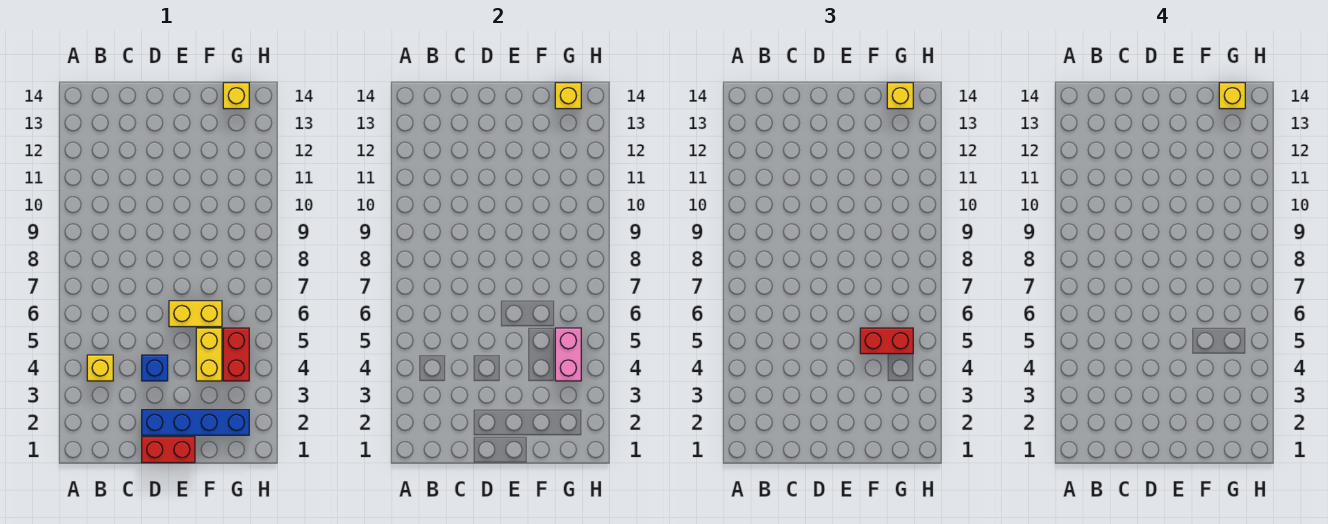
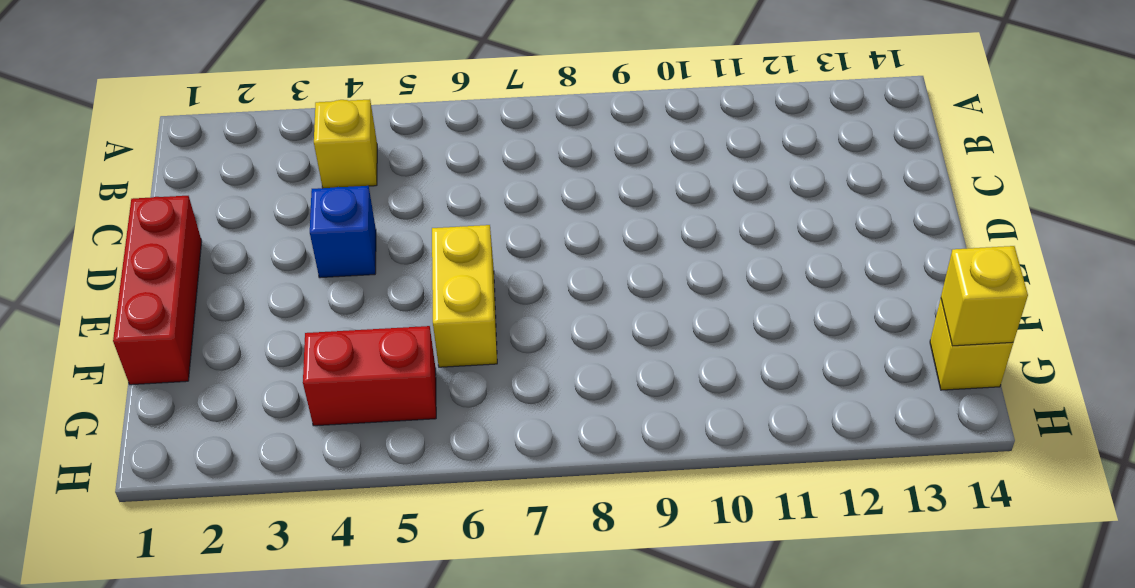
red brick D1:F1 level 1 -> red brick D1:E1 level 1
none -> blue brick D2:G2 level 1
none -> yellow brick F4:F5 level 1
none -> pink brick G4:G5 level 2

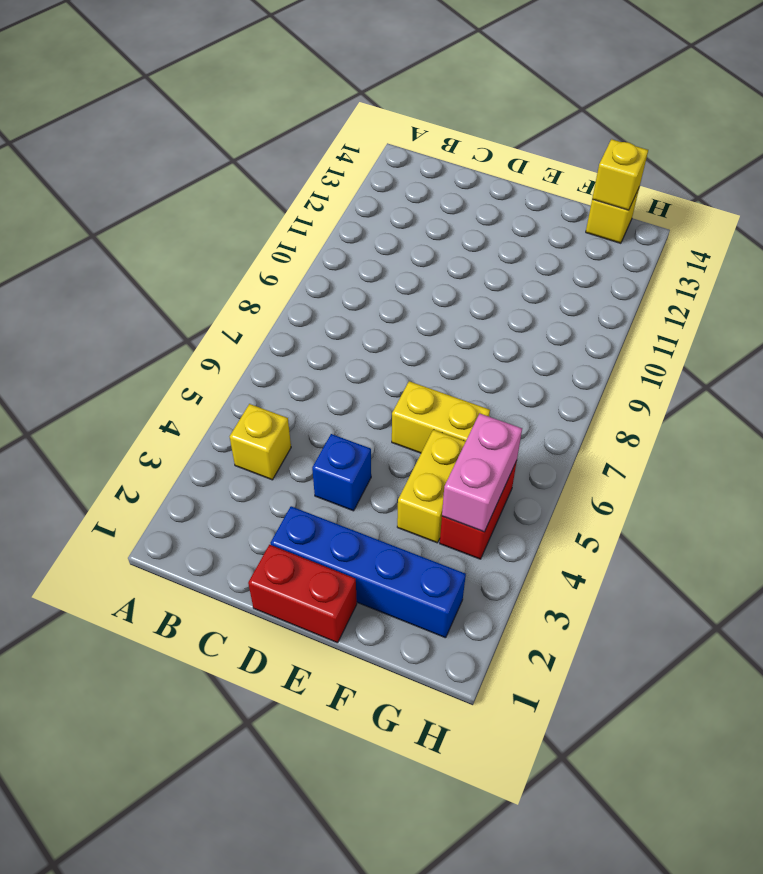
none -> red brick F5:G5 level 3
none -> yellow brick G14 level 3
none -> yellow brick G14 level 4

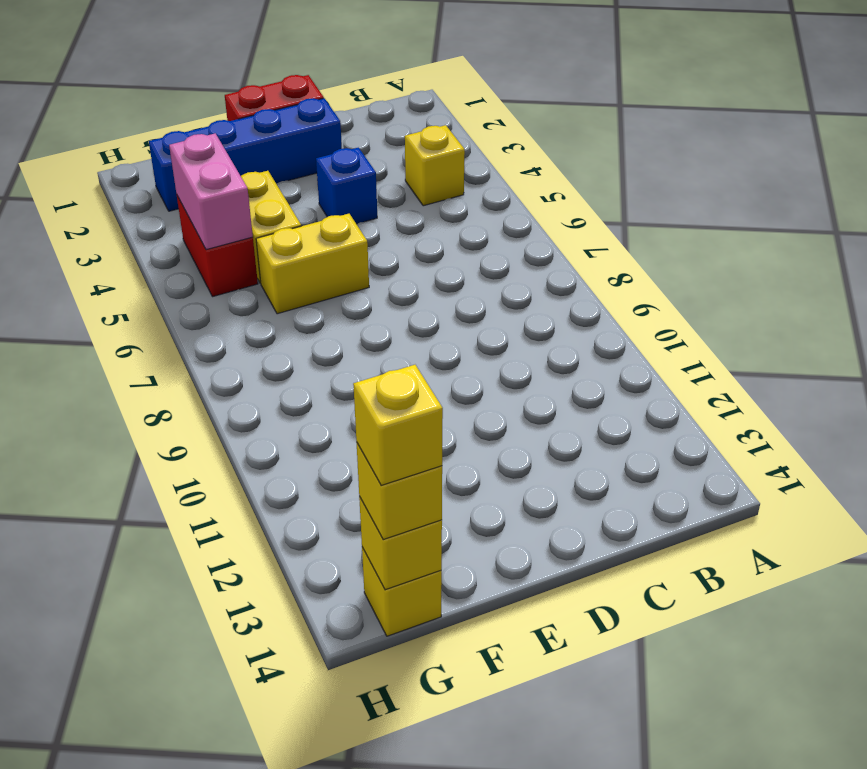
none -> red brick F5:G5 level 3

